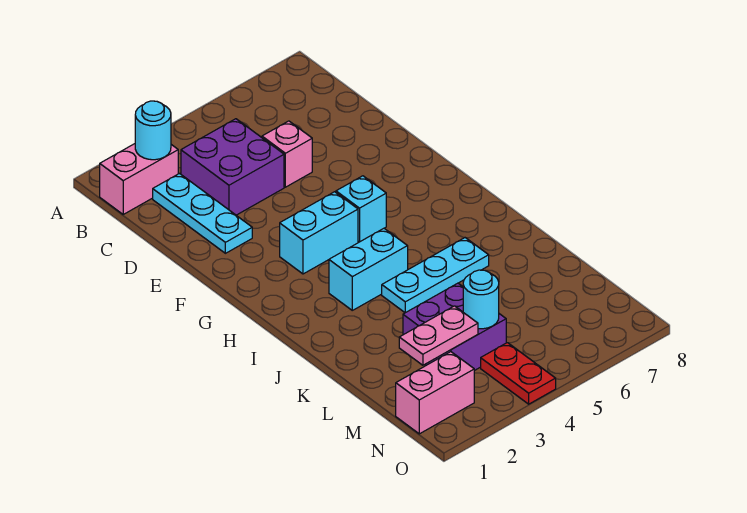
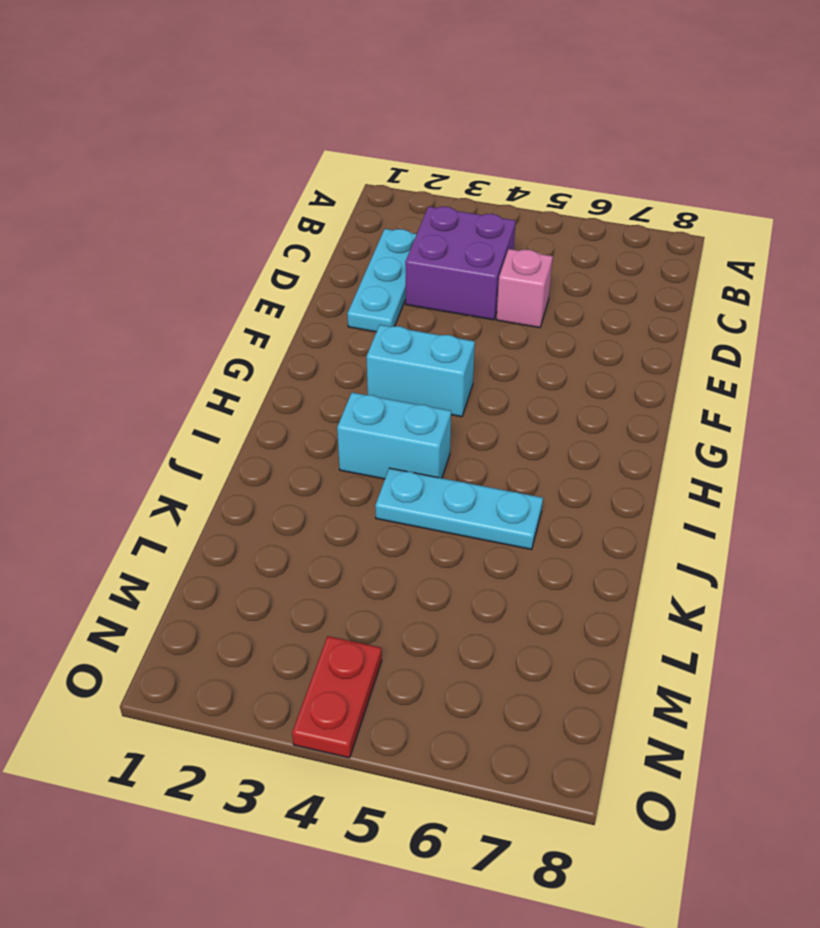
none -> pink brick B1:B2 level 1
none -> cyan brick G5 level 1
none -> purple brick L3:M4 level 1

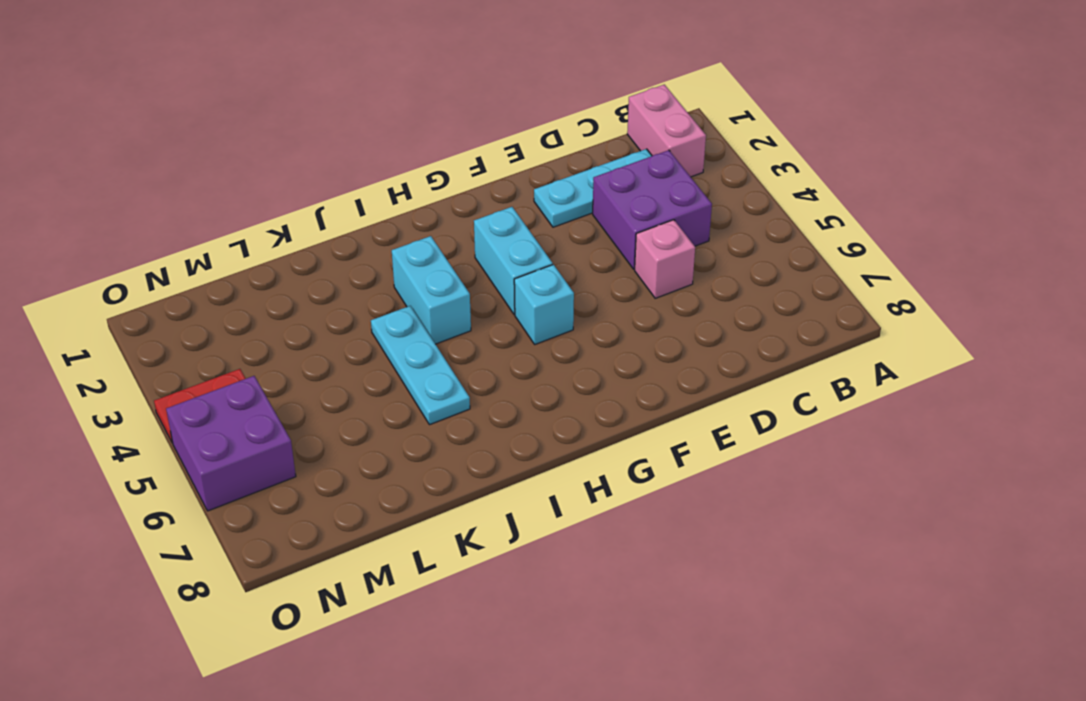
purple brick N5:O6 level 1 -> purple brick L3:M4 level 1
none -> pink brick N1:N2 level 1
none -> cyan round brick B2 level 2
none -> pink plate M2:M3 level 2

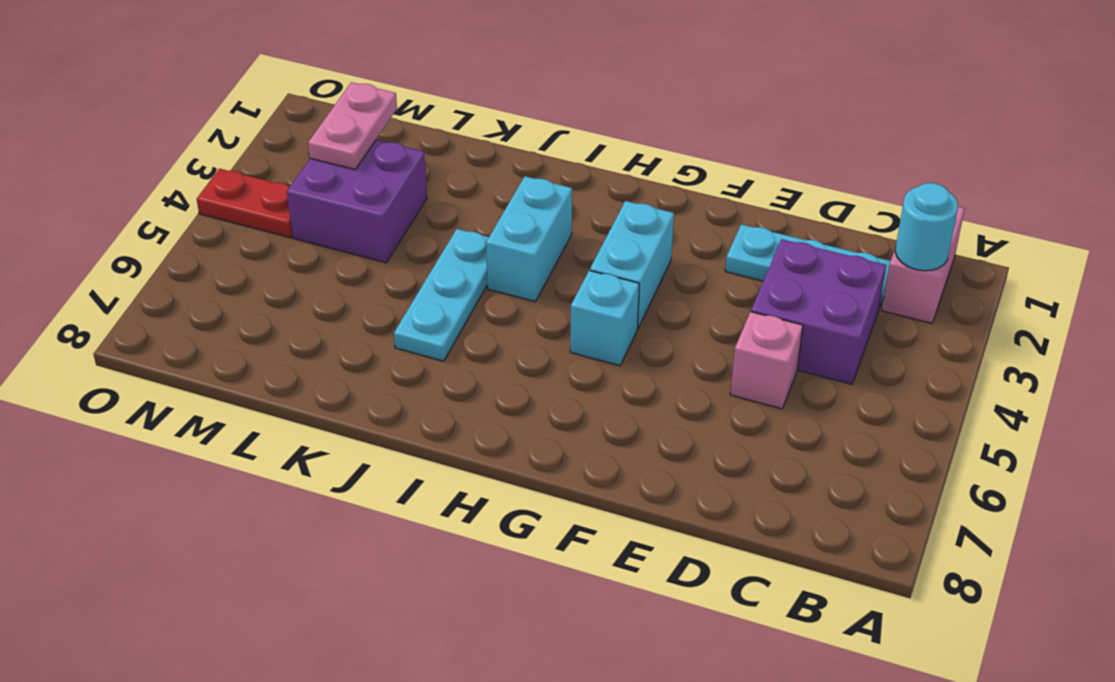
none -> pink brick N1:N2 level 1
none -> cyan round brick M4 level 2

